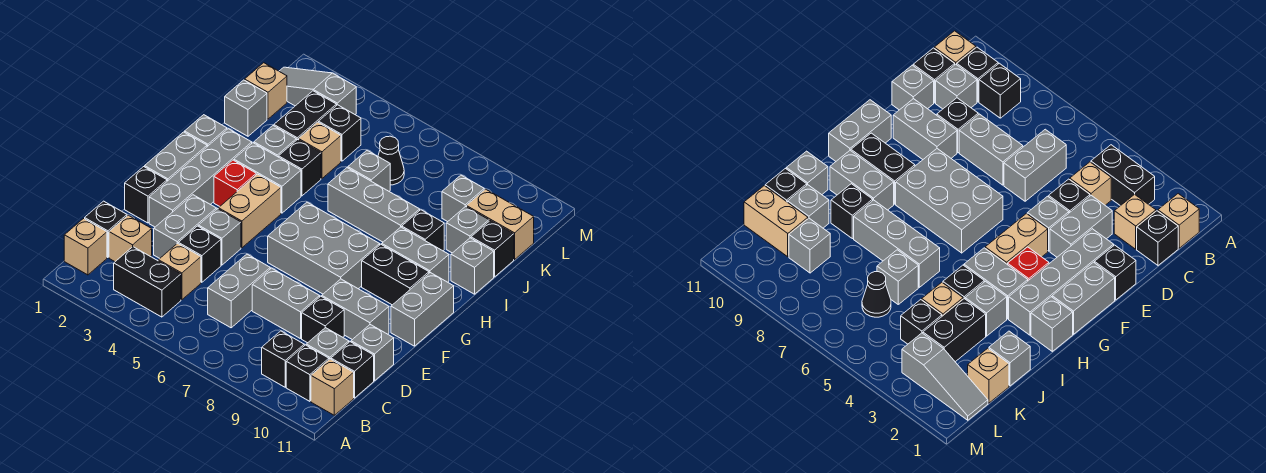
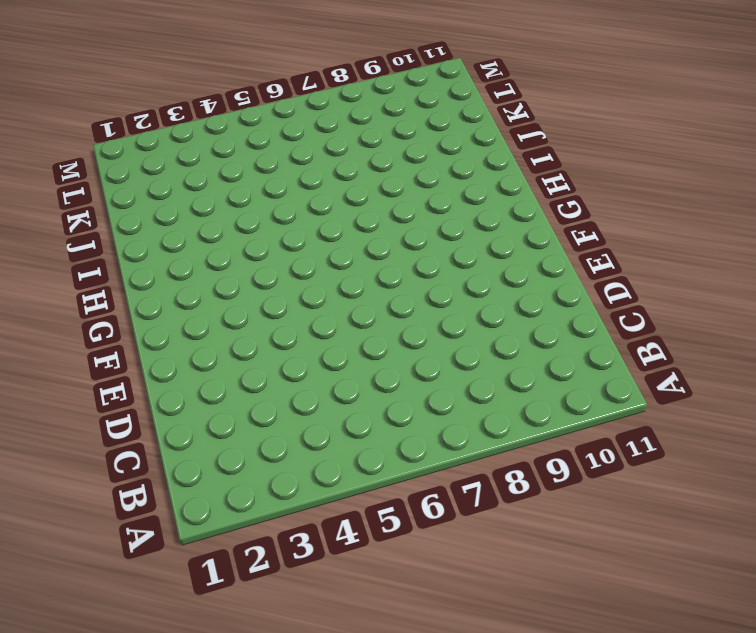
none -> tan brick B1 level 1
none -> black brick B3:B4 level 1
none -> black brick B9 level 1
none -> black brick B10 level 1

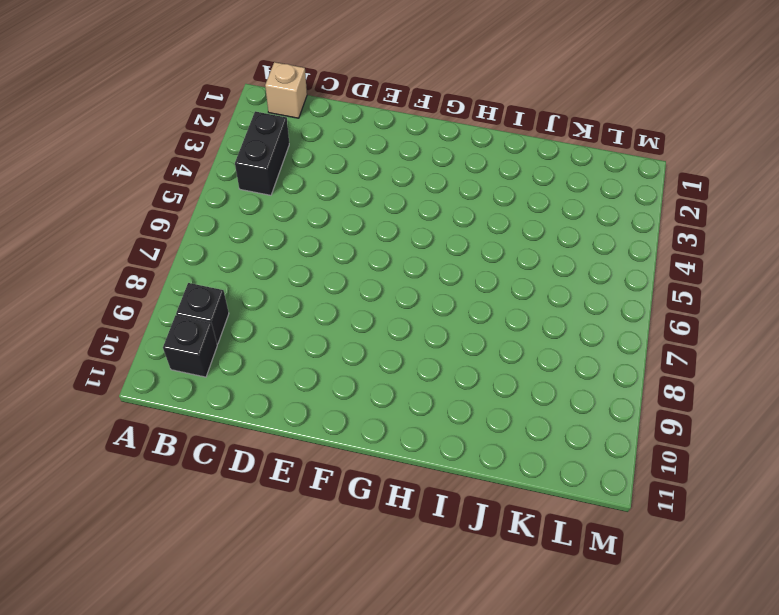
none -> tan brick B11 level 1
none -> black brick C1 level 1
none -> tan brick C2 level 1
none -> tan brick C4 level 1

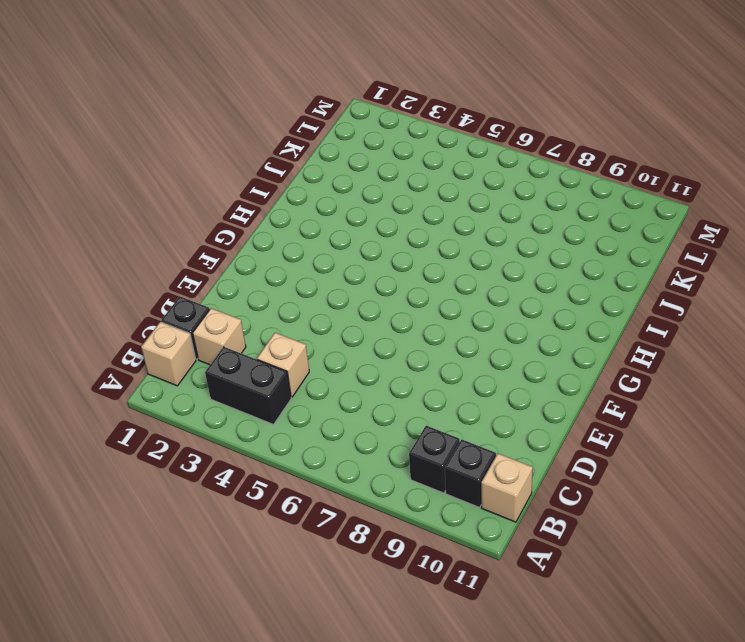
none -> grey brick C6:D6 level 1
none -> grey brick C10 level 1
none -> black brick C11 level 1
none -> grey brick D3:E3 level 1

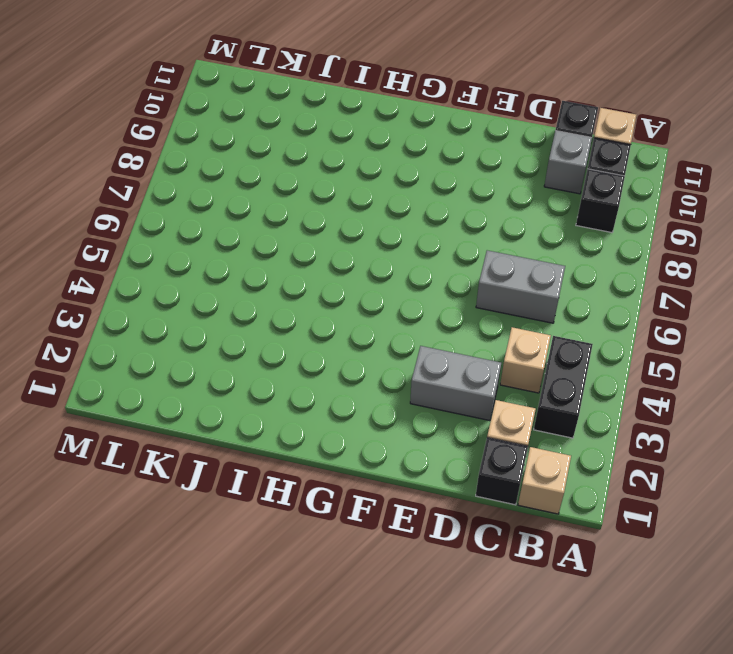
none -> black brick D4 level 1
none -> grey brick D7:D8 level 1
none -> black brick D9 level 1
none -> grey brick D11 level 1

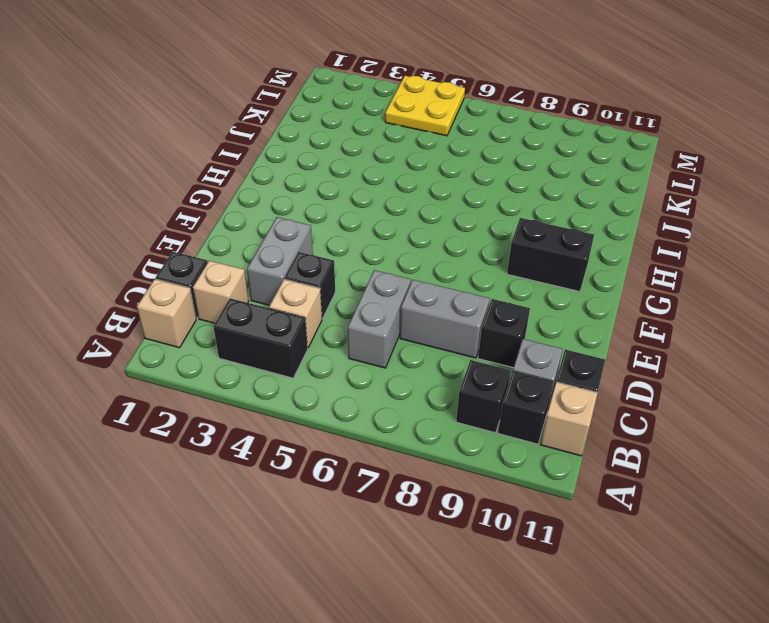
yellow plate L4:M5 level 1 -> none
none -> grey brick D11 level 1
none -> black brick E1 level 1
none -> grey brick E2:H2 level 1
none -> grey brick E4 level 1

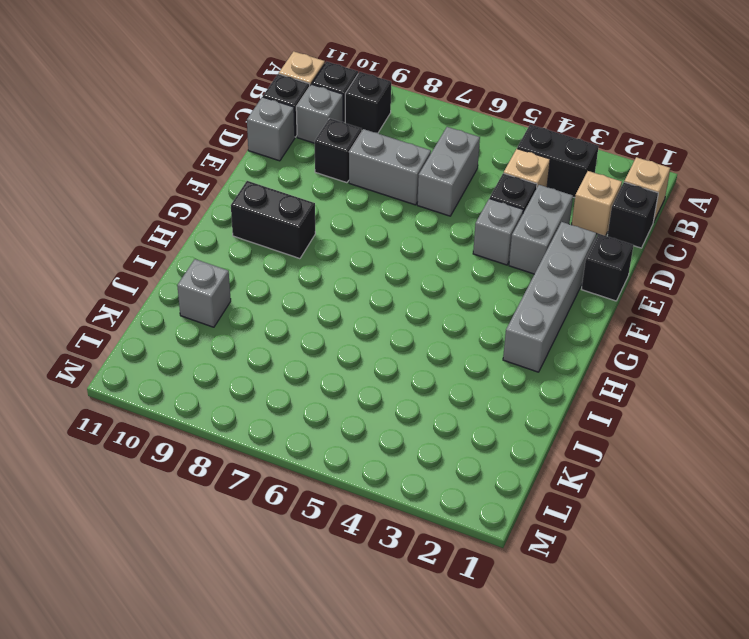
none -> grey brick E9:E10 level 1
none -> grey brick F1:G1 level 1
none -> tan brick F4:G4 level 1
none -> grey brick F6:G8 level 1

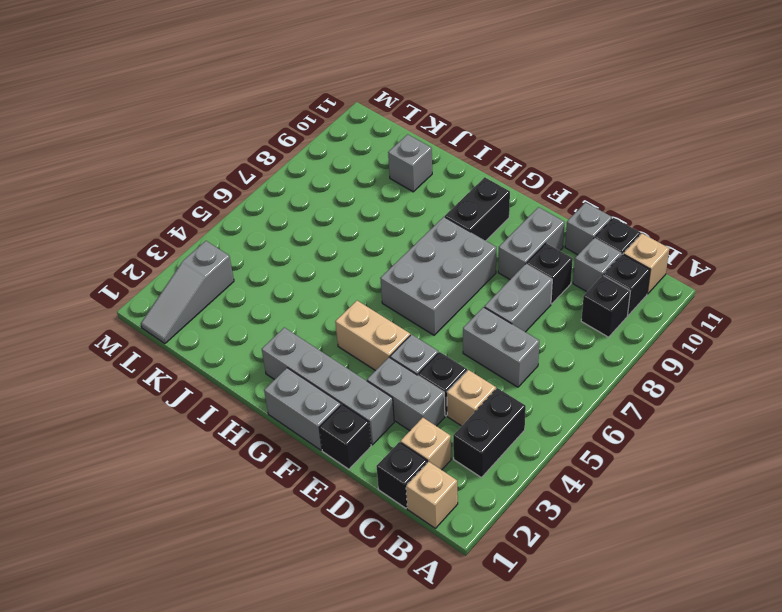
none -> grey brick F11:G11 level 1
none -> red brick G3 level 1
none -> grey brick H1 level 1
none -> grey brick H3:H4 level 1

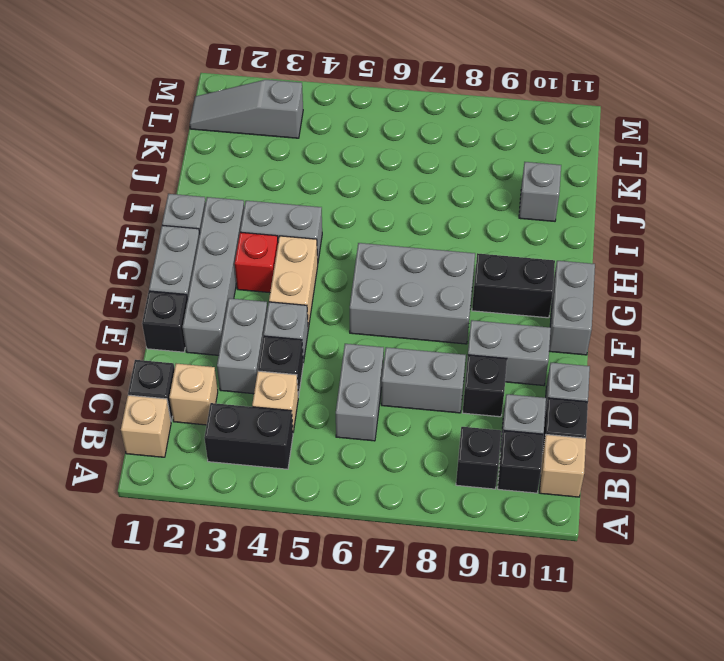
none -> grey brick H9:H10 level 1
none -> grey brick I3 level 1
none -> black brick I4 level 1
none -> grey brick I6:I8 level 1

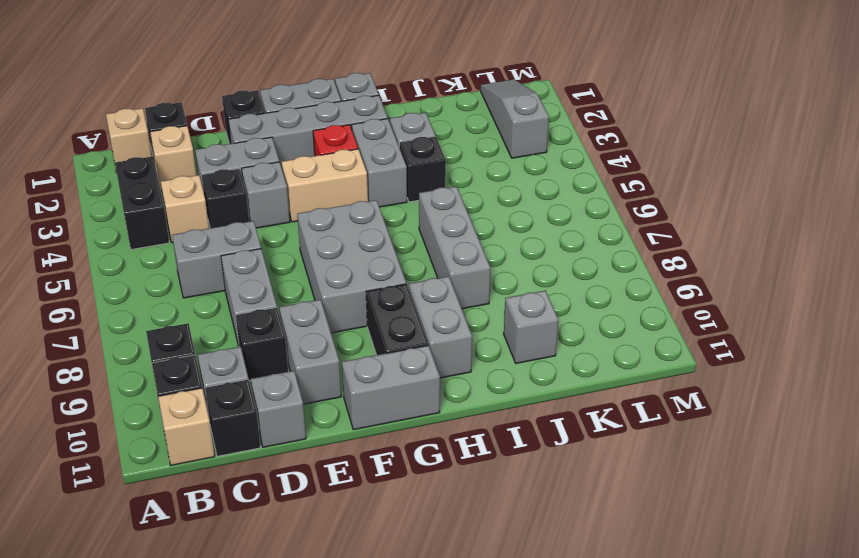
none -> black brick I9 level 1
none -> grey brick I11 level 1
none -> grey brick J1 level 1
none -> black brick J3:K3 level 1

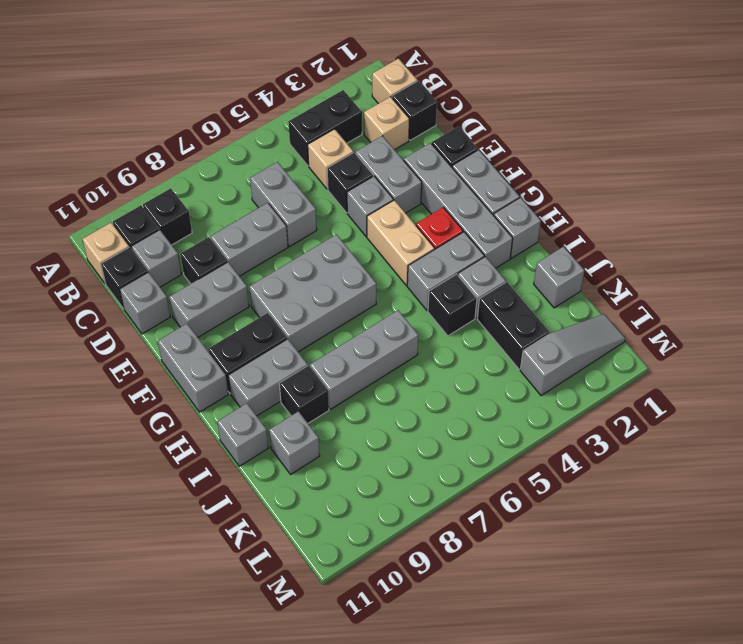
none -> tan brick J4 level 1
none -> grey brick J6 level 1
none -> black brick J11 level 1
none -> tan brick K1 level 1

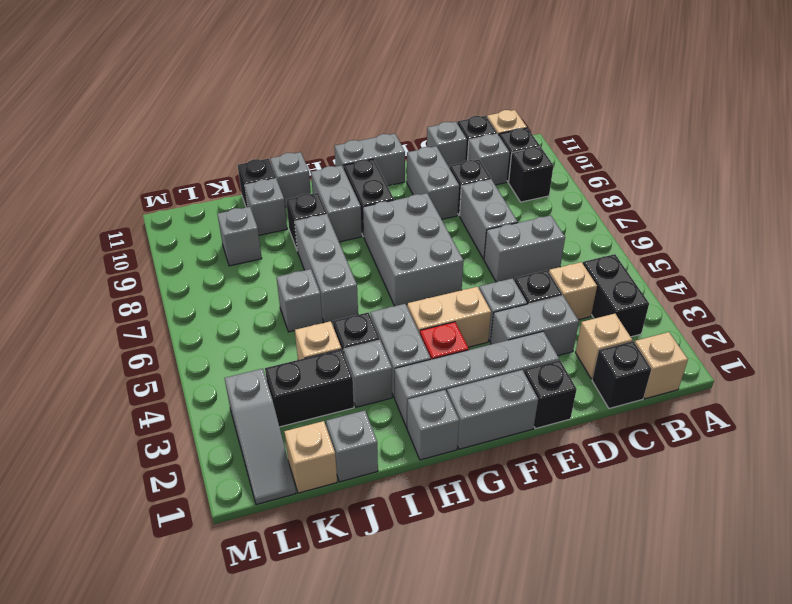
none -> black brick K4 level 1
none -> black cone K6 level 1
none -> tan brick K10:K11 level 1

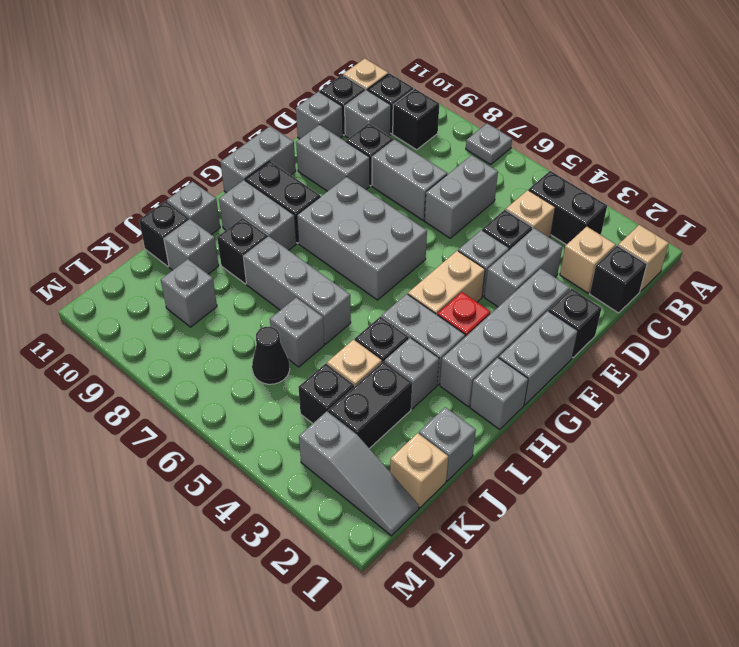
grey plate A7 level 1 -> none
none -> tan brick K10:K11 level 1

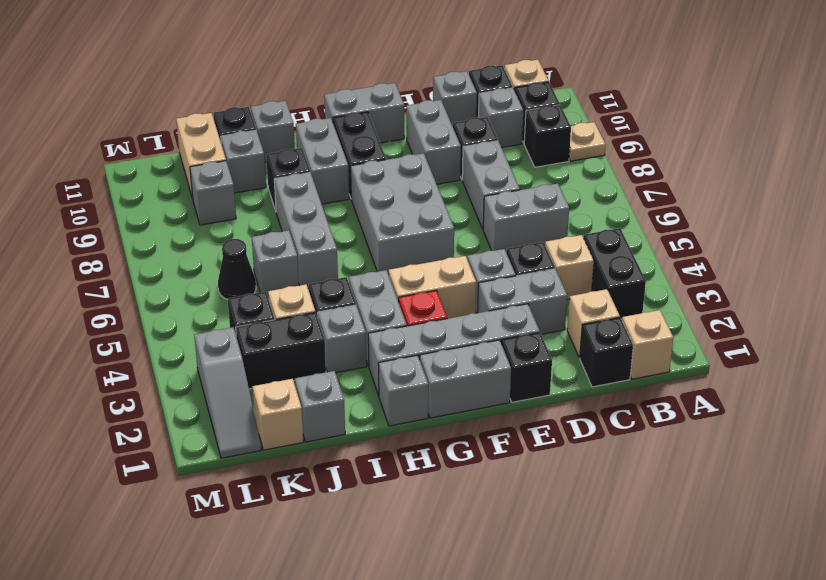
tan plate A9 level 1 -> none

